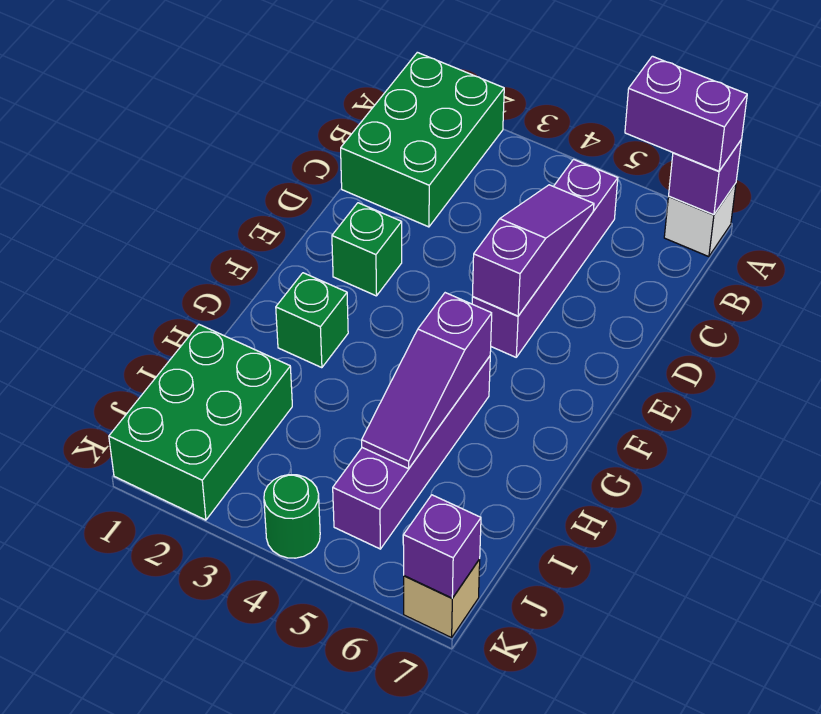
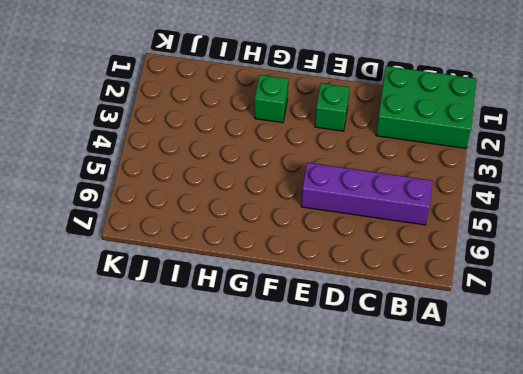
none -> white brick A7 level 1
none -> purple brick G5:J5 level 1
none -> green brick I1:K2 level 1

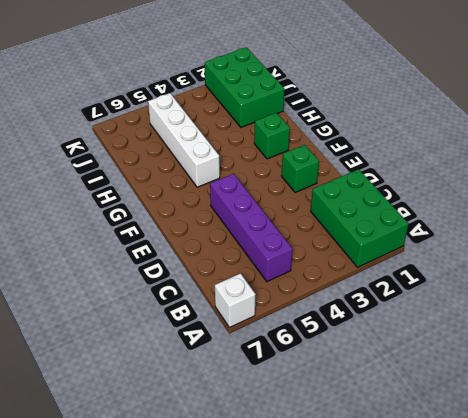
white brick G5:J5 level 1 -> purple brick G5:J5 level 1
none -> green round brick K4 level 1
none -> tan brick K7 level 1
none -> purple brick A7 level 2

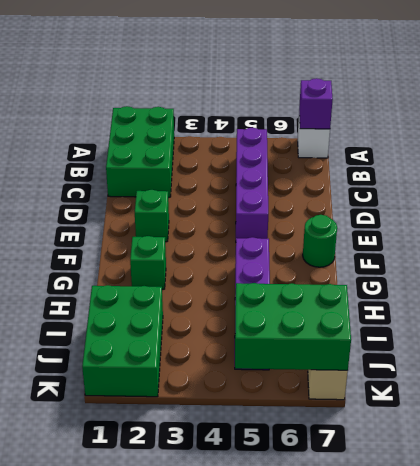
green round brick F7 level 1 -> green round brick K4 level 1
green brick J5:K7 level 2 -> purple brick K7 level 2
none -> purple slope C5:E5 level 2 top E
none -> purple slope G5:I5 level 2 top G
none -> purple brick A6:A7 level 3

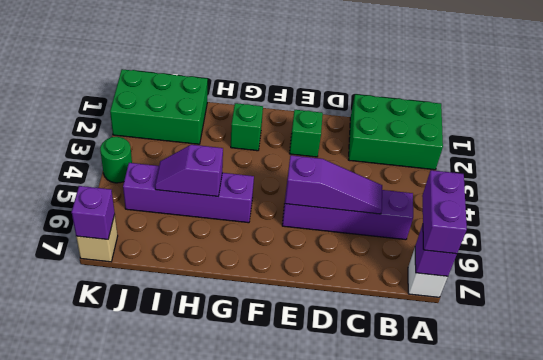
purple slope H5:I5 level 2 top H -> purple slope G5:I5 level 2 top G

